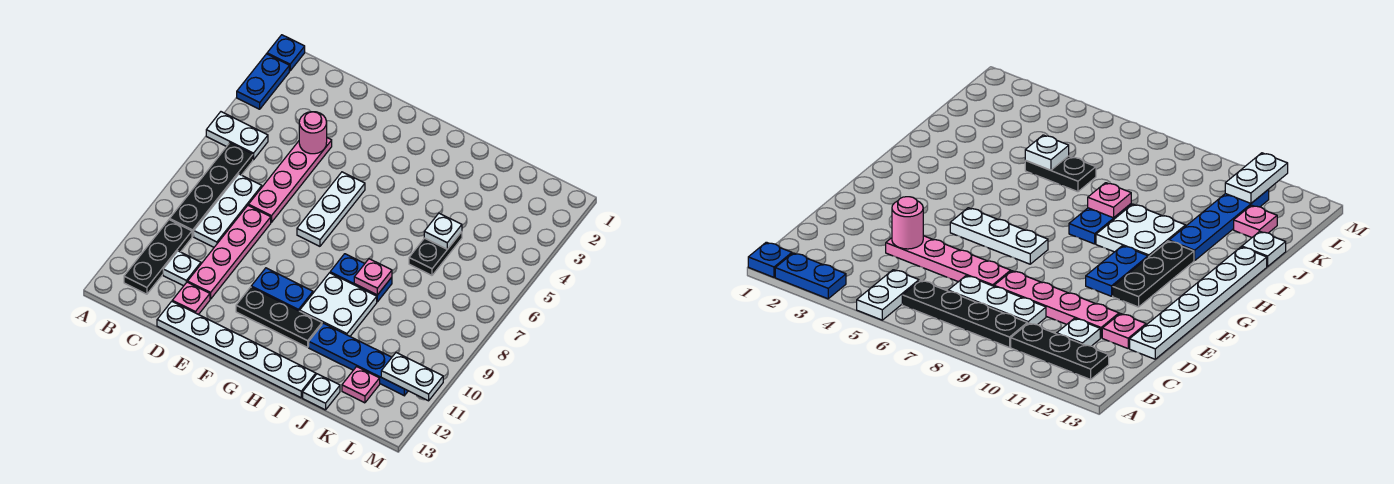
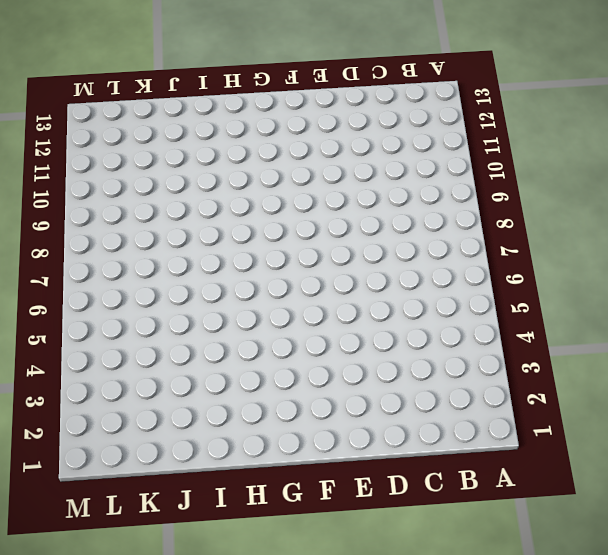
none -> blue plate A1 level 1
none -> blue plate A2:A3 level 1
none -> white plate A5:B5 level 1

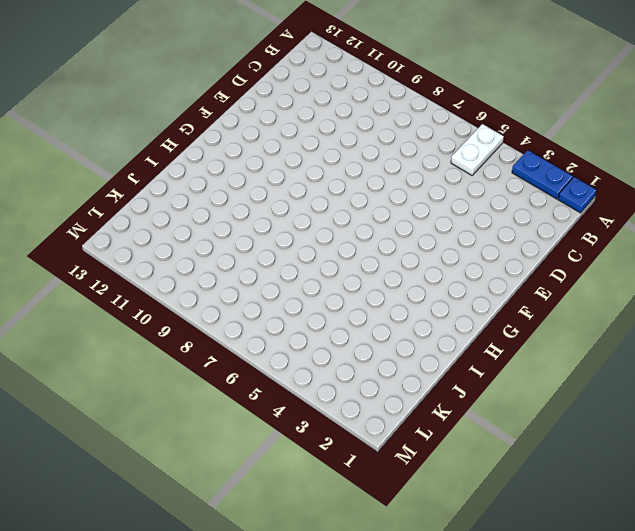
none -> black plate B6:B9 level 1
none -> black plate B10:B12 level 1
none -> white plate C7:C9 level 1

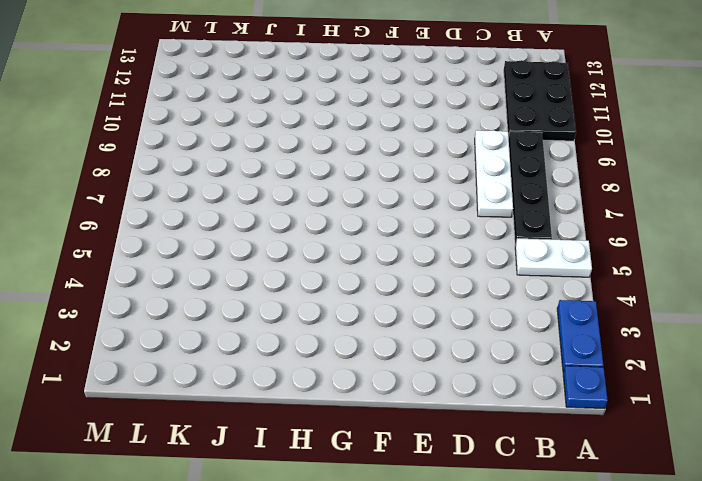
black plate A10:B12 level 1 -> black plate B10:B12 level 1
none -> white plate C11 level 1
none -> pink plate D4:D7 level 1
none -> pink plate D8:D11 level 1

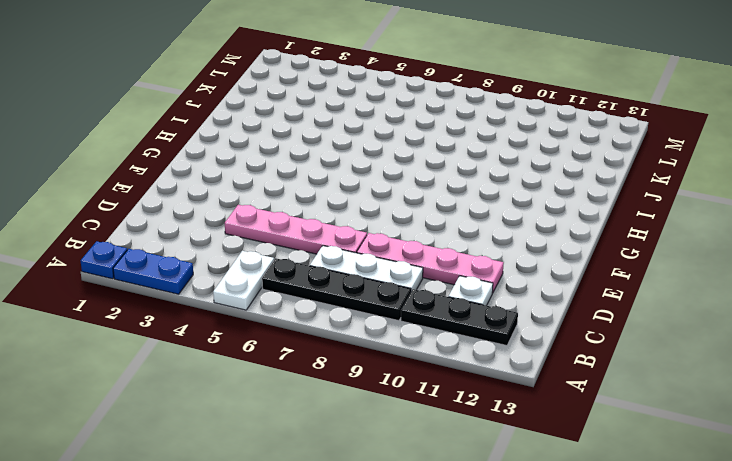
none -> pink plate D12 level 1
none -> white plate D13:I13 level 1
none -> white plate F5:F7 level 1

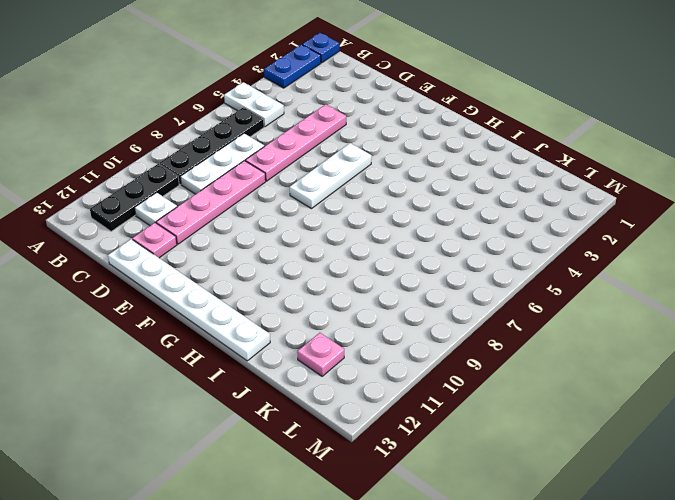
none -> blue plate F10:G10 level 1
none -> black plate F11:H11 level 1
none -> blue plate H8:I8 level 1

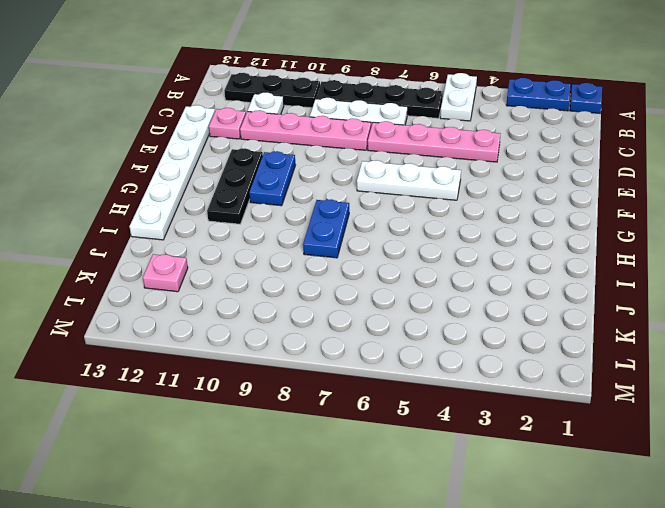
none -> white plate H9:I10 level 1
none -> blue plate I11:L11 level 1
none -> black plate J5:J6 level 1

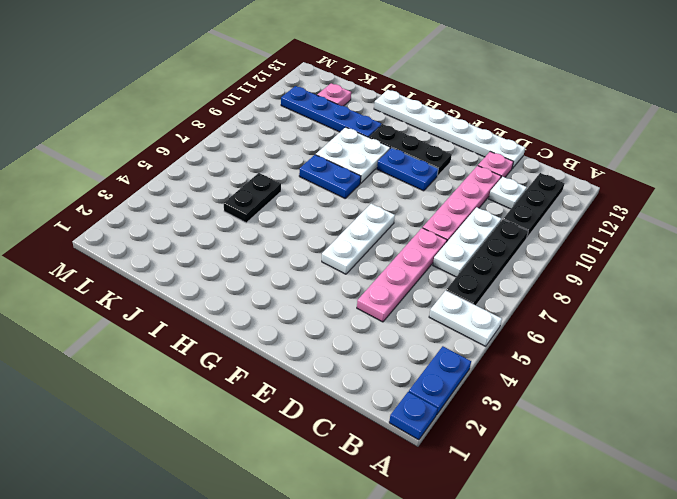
none -> white plate J13 level 1
none -> pink round brick D4 level 2
none -> pink plate I8 level 2

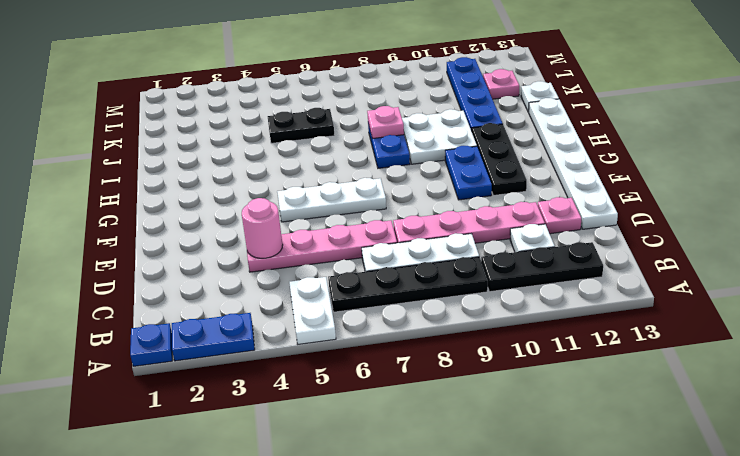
none -> white plate J5 level 2
none -> white plate L11:M11 level 2

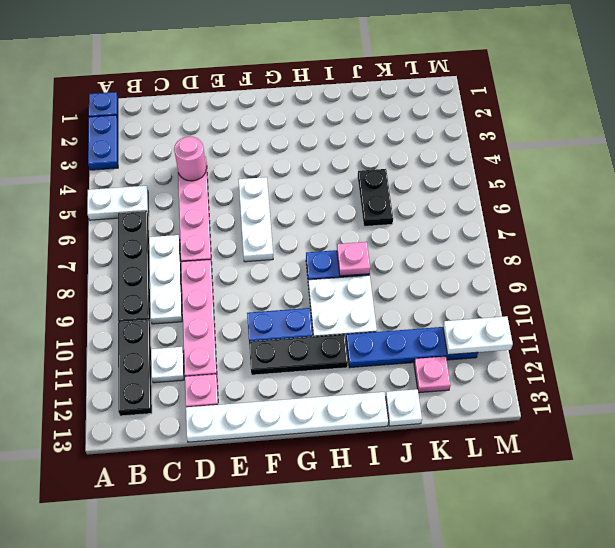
none -> white plate J5 level 2

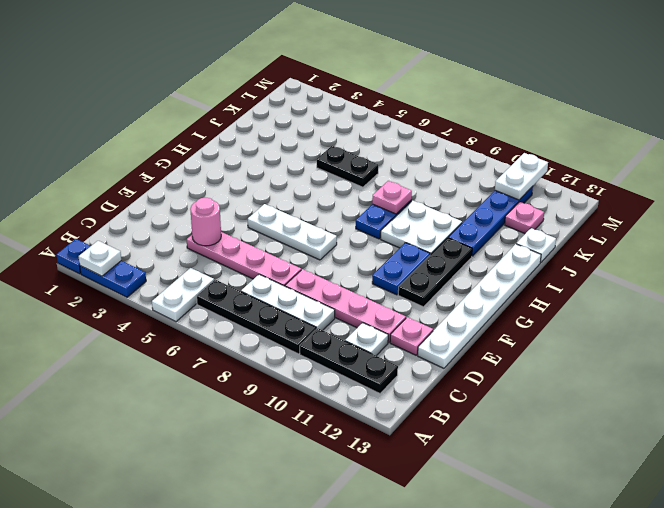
white plate A2 level 2 -> white plate J5 level 2

